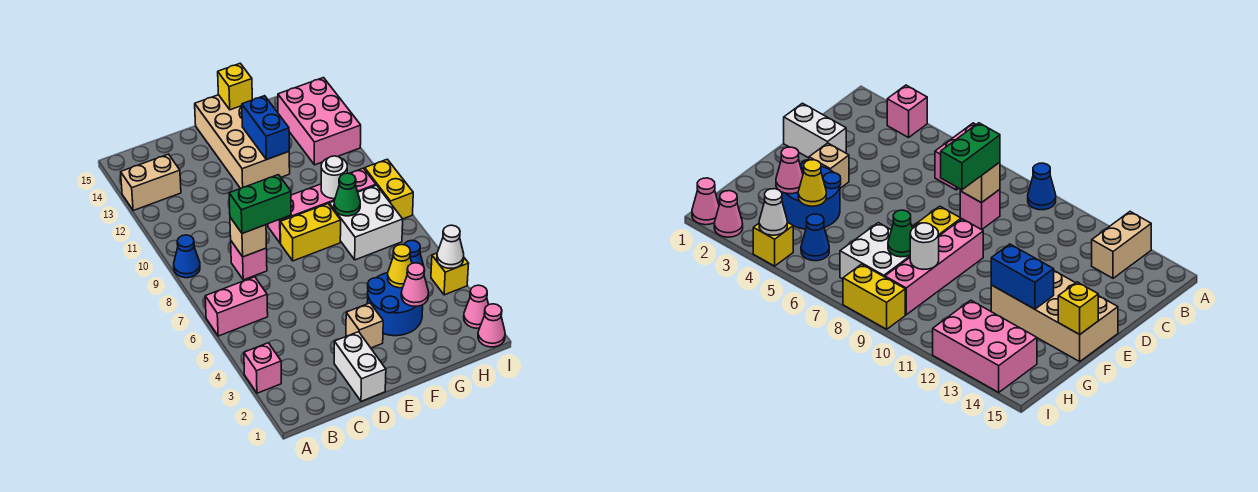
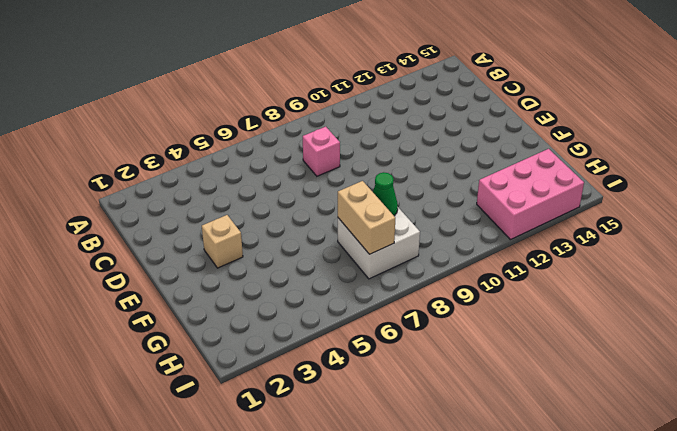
tan brick G7:H7 level 2 -> tan brick A13:B13 level 1
none -> pink brick A3 level 1
none -> pink brick A6:B6 level 1
none -> blue cone A9 level 1

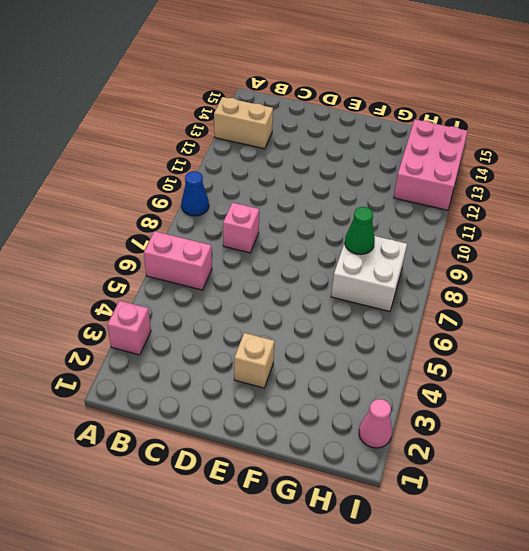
none -> white brick D1:D2 level 1
none -> yellow brick E8:F8 level 1
none -> pink brick E9:H9 level 1

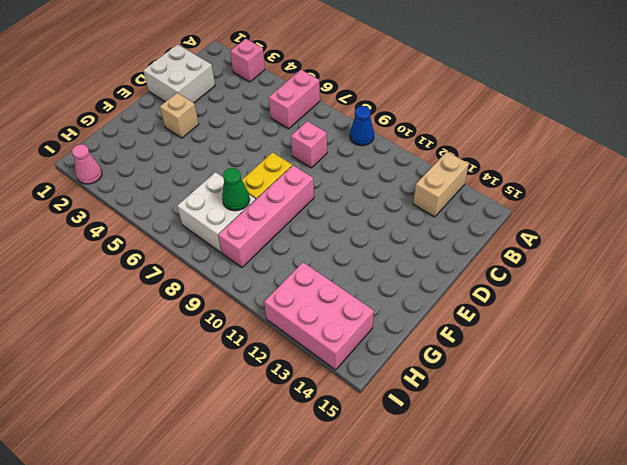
white brick C1:D2 level 1 -> white brick D1:D2 level 1
none -> tan brick E12:F15 level 1
none -> blue round brick F3:G4 level 1
none -> blue cone H5 level 1

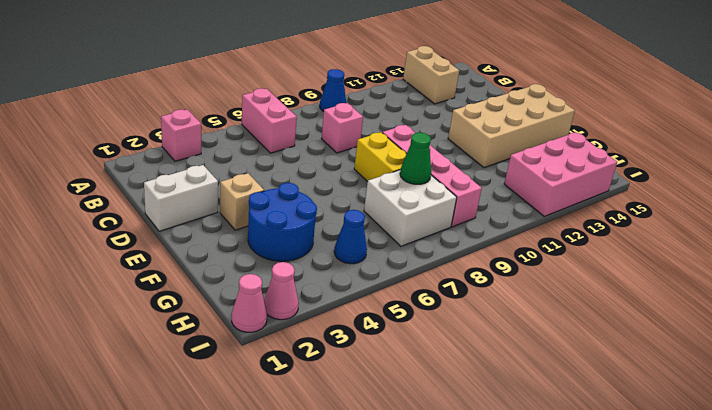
none -> yellow brick I4 level 1
none -> yellow brick I8:I9 level 1
none -> tan brick C8 level 2

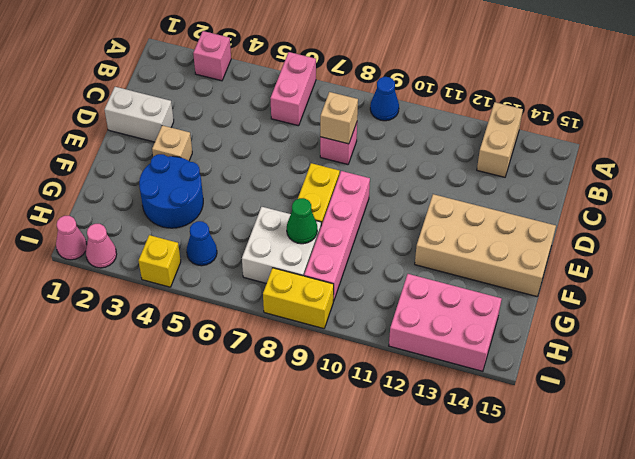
none -> blue brick F12:F13 level 2
none -> yellow brick F15 level 2
none -> pink cone G3 level 2

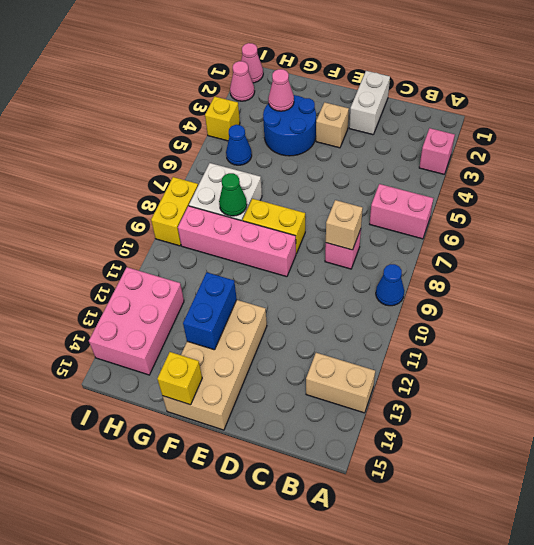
none -> yellow cone G4 level 2
none -> white round brick G9 level 2
none -> white cone I4 level 2

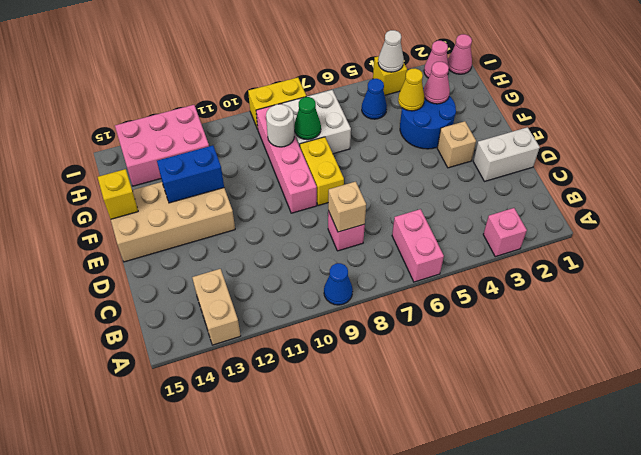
none -> green brick C8:D8 level 3

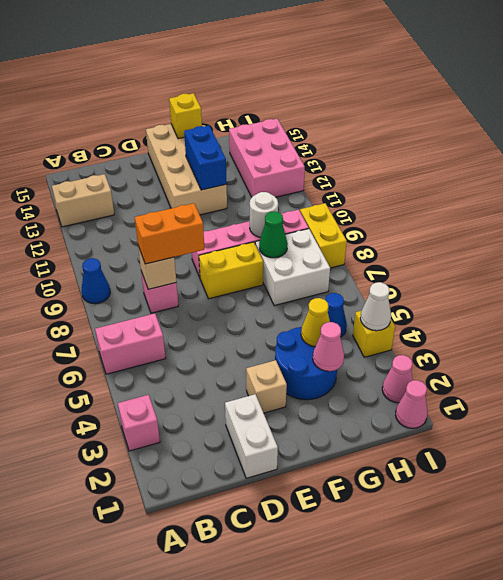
orange brick C8:D8 level 3 -> green brick C8:D8 level 3

